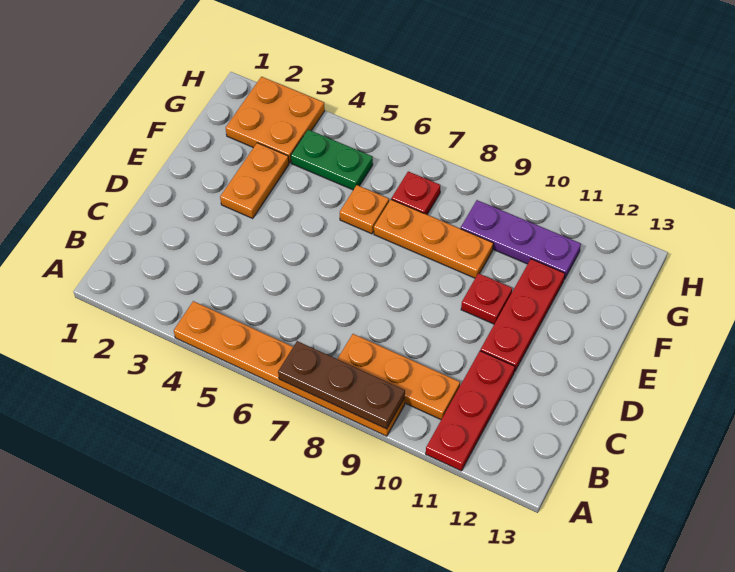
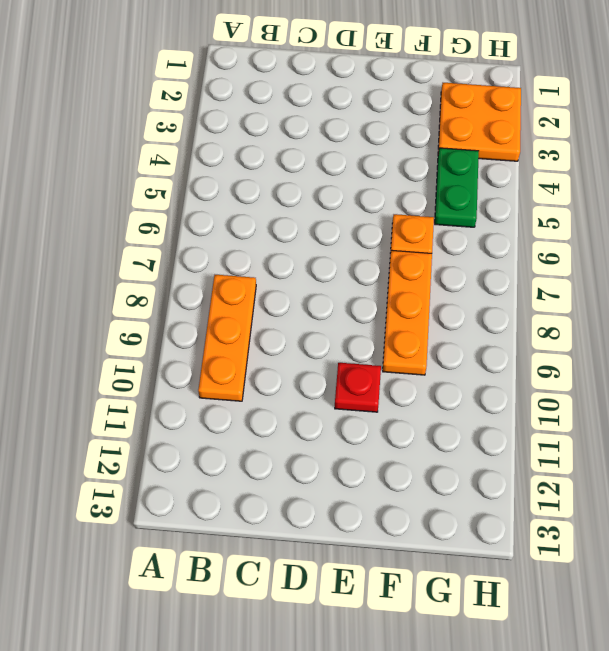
none -> orange plate A4:A9 level 1
none -> red plate A11:C11 level 1
none -> red plate D11:F11 level 1

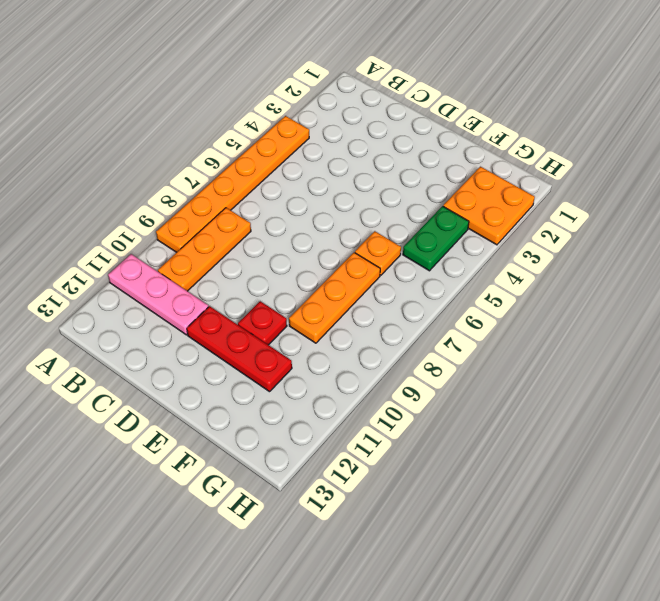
pink plate A11:C11 level 1 -> red plate A11:C11 level 1
none -> orange plate E3:F3 level 1
none -> red plate G7 level 1
none -> purple plate G9:G11 level 1

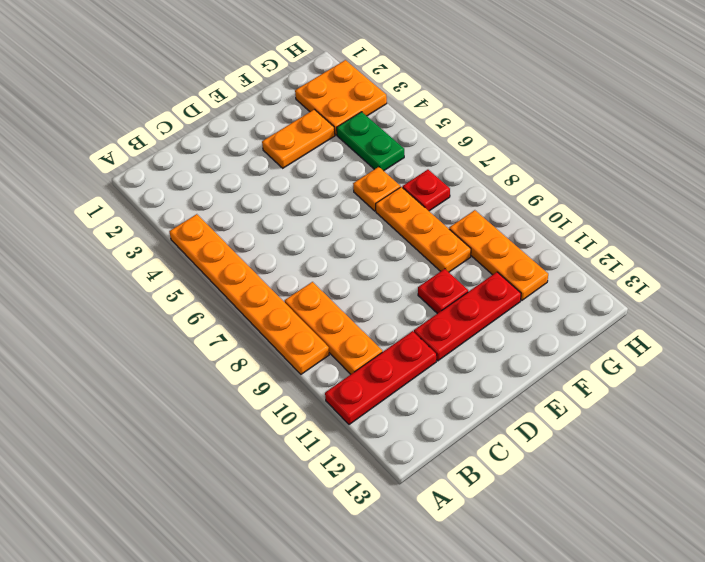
orange plate G9:G11 level 1 -> purple plate G9:G11 level 1
none -> brown plate A7:A9 level 2

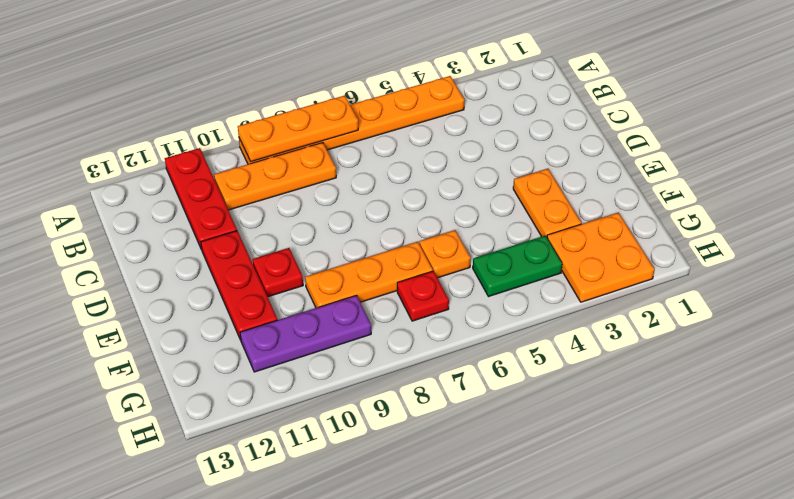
orange plate A7:A9 level 2 -> brown plate A7:A9 level 2

